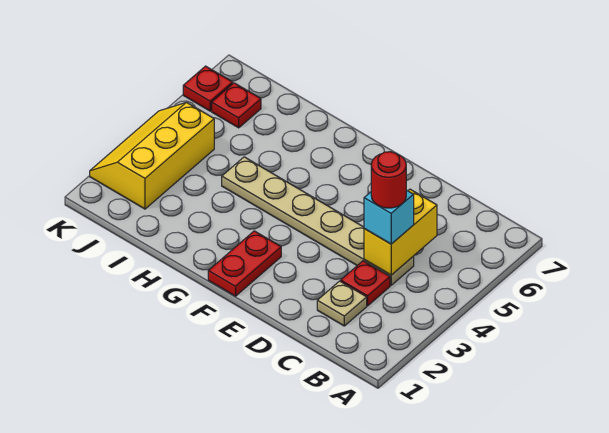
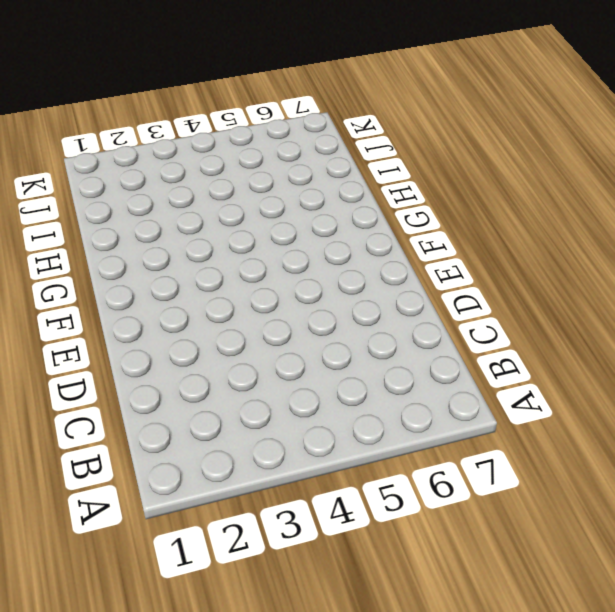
none -> tan plate C2 level 1
none -> red plate C3 level 1

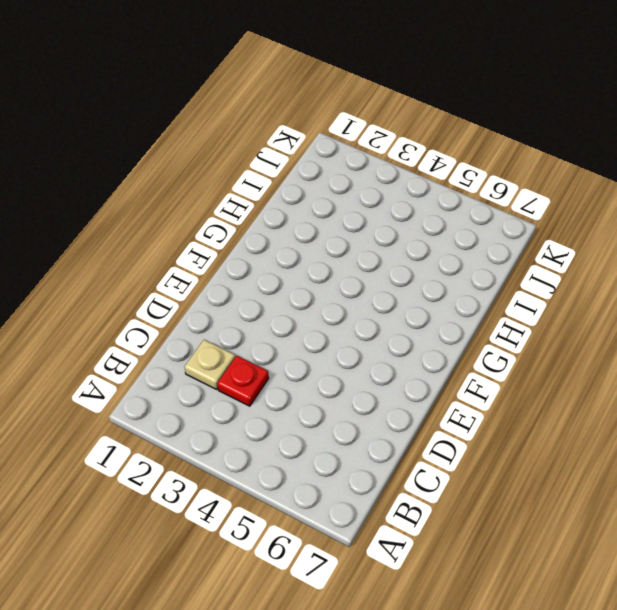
none -> tan plate C4:H4 level 1
none -> red plate F1:F2 level 1

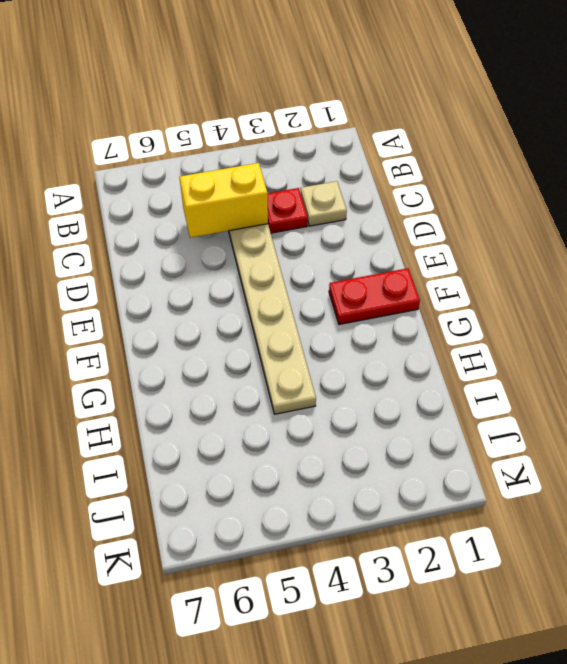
none -> yellow slope J2:K4 level 1 top J
none -> red plate J6 level 1

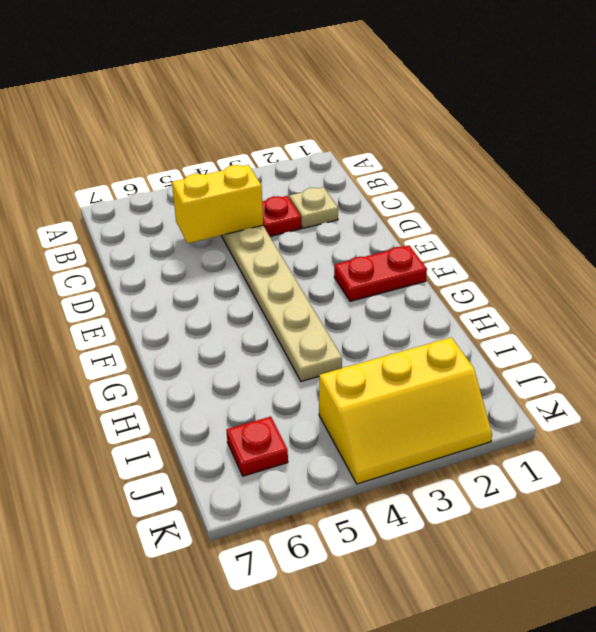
none -> red plate K6 level 1
none -> cyan brick C4 level 3

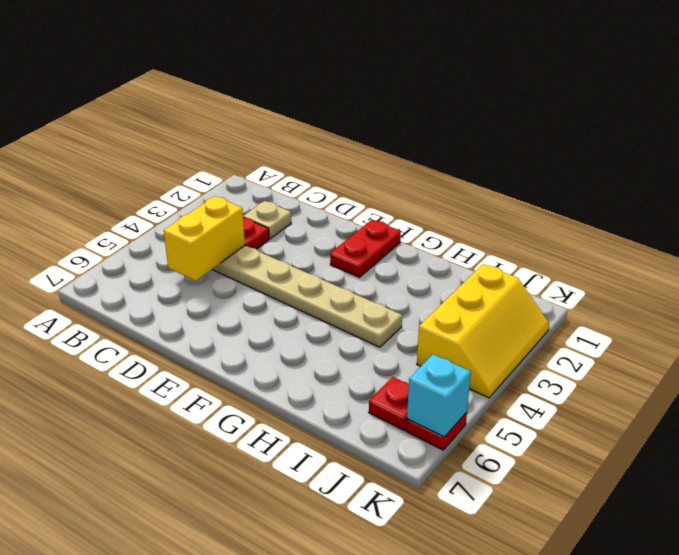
cyan brick K6 level 2 -> cyan brick C4 level 3
none -> red round brick C4 level 4

